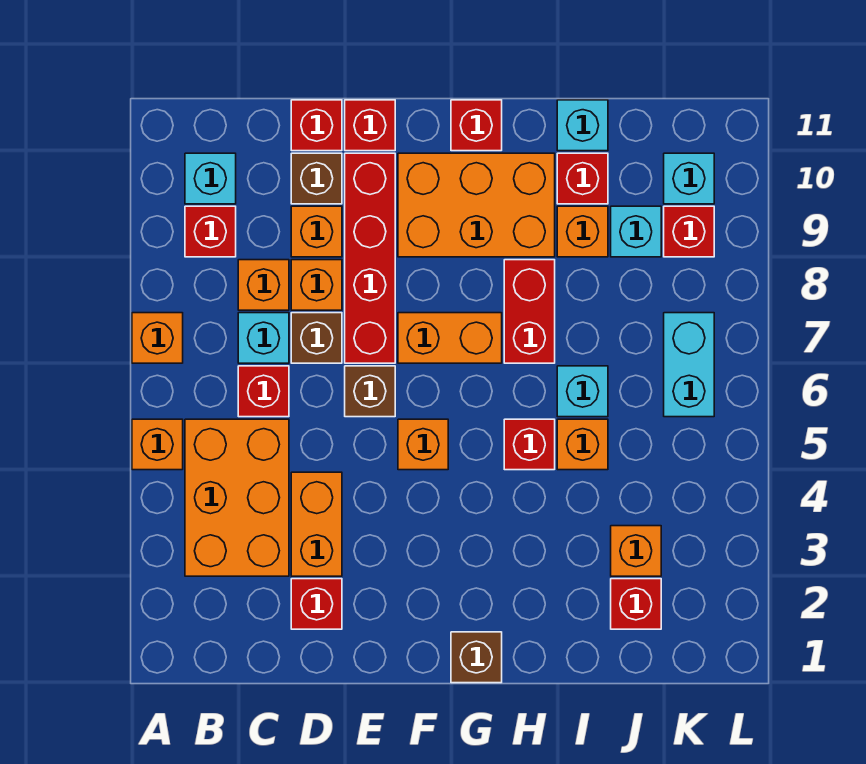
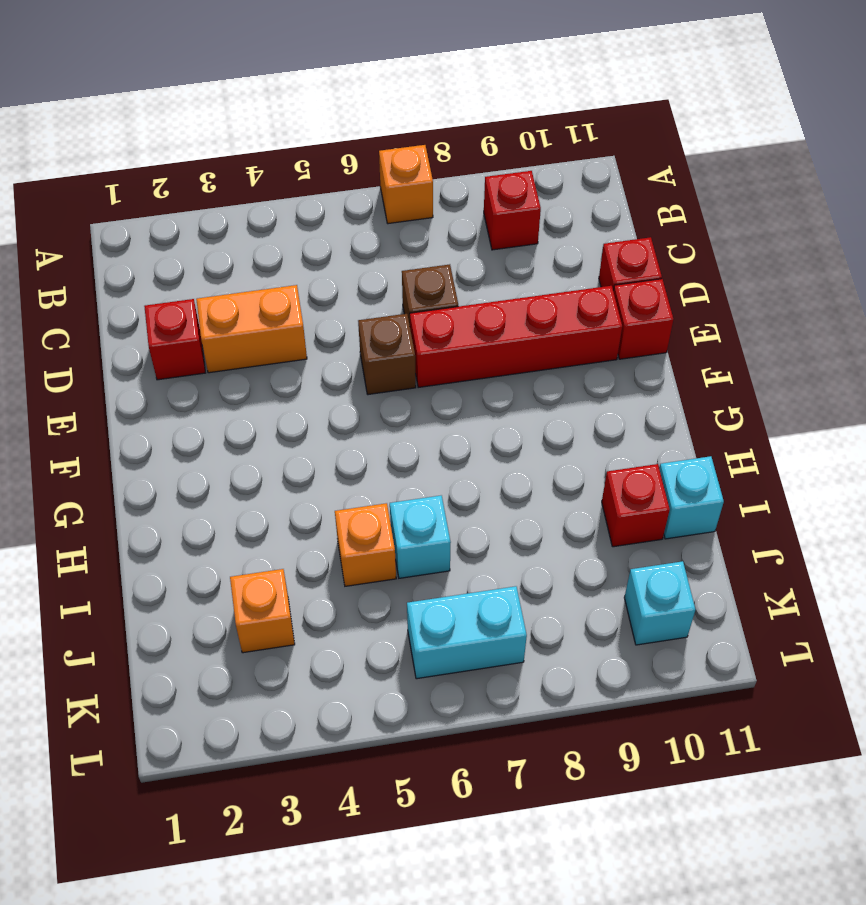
none -> orange brick A5 level 1
none -> orange brick B3:C5 level 1
none -> cyan brick B10 level 1
none -> red brick C6 level 1

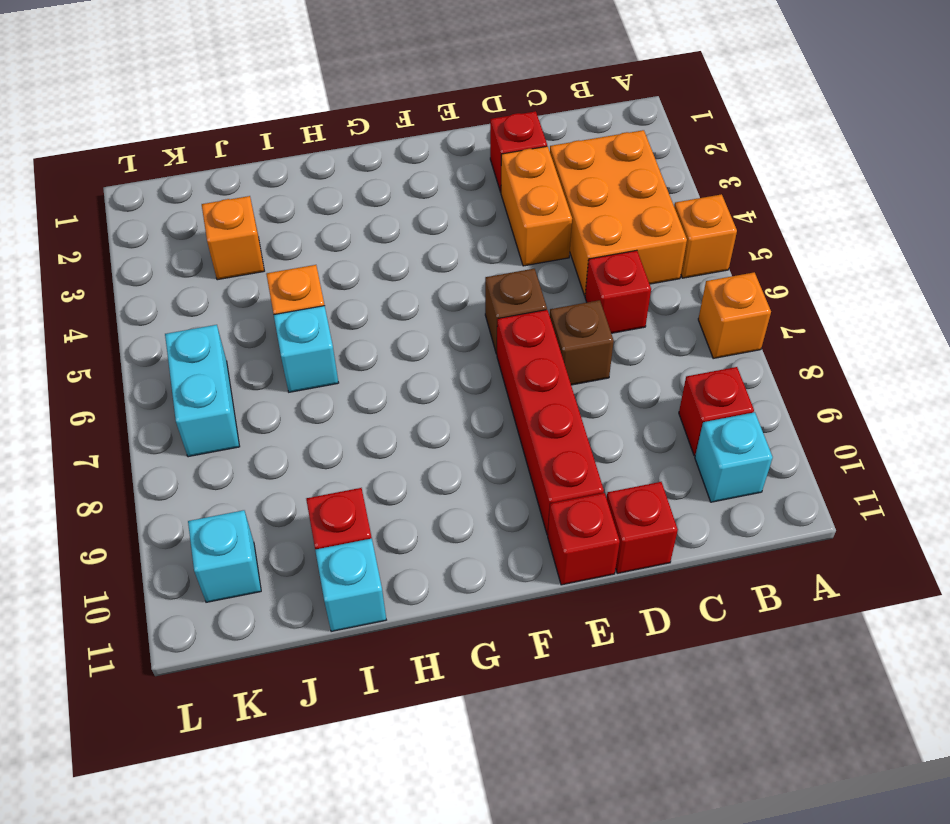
none -> cyan brick C7 level 1
none -> orange brick C8 level 1
none -> orange brick D8 level 1
none -> orange brick D9 level 1

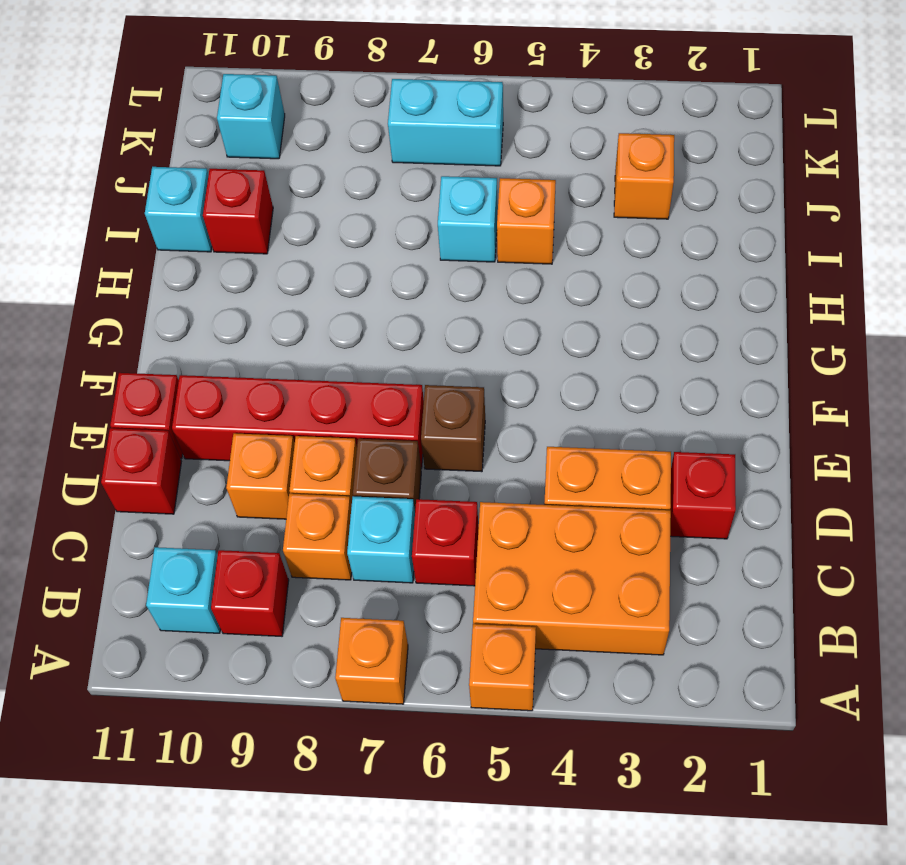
none -> brown brick D10 level 1
none -> orange brick F5 level 1
none -> orange brick F7:G7 level 1
none -> orange brick F9:H10 level 1

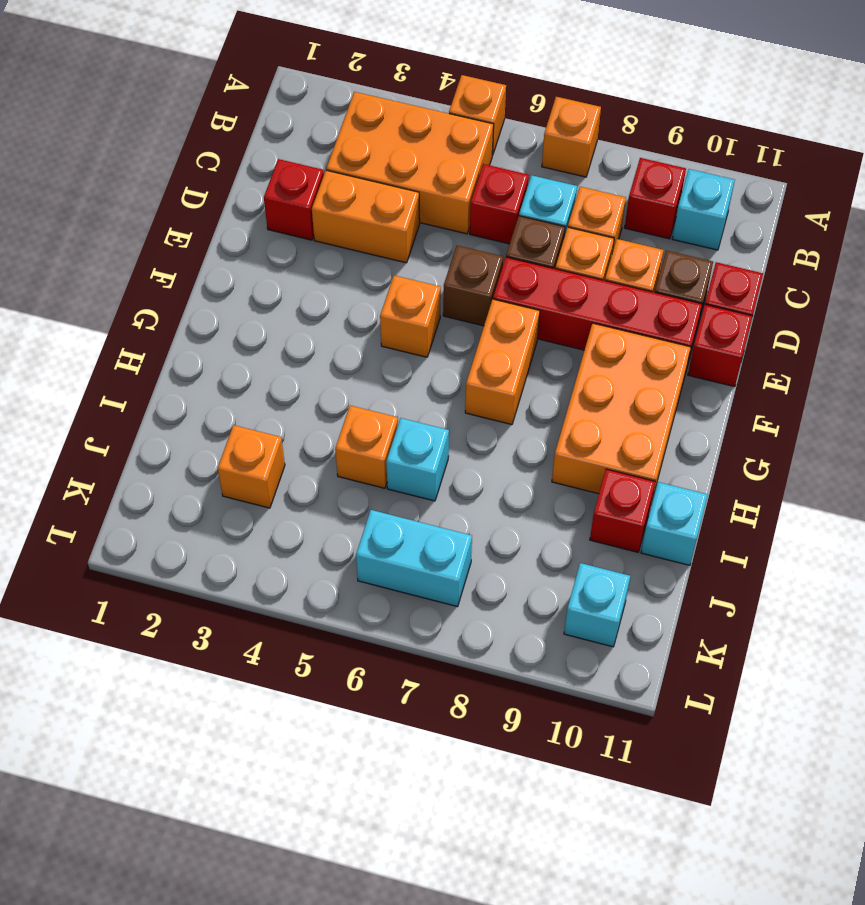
none -> brown brick G1 level 1
none -> red brick G11 level 1
none -> red brick H5 level 1
none -> red brick H7:H8 level 1

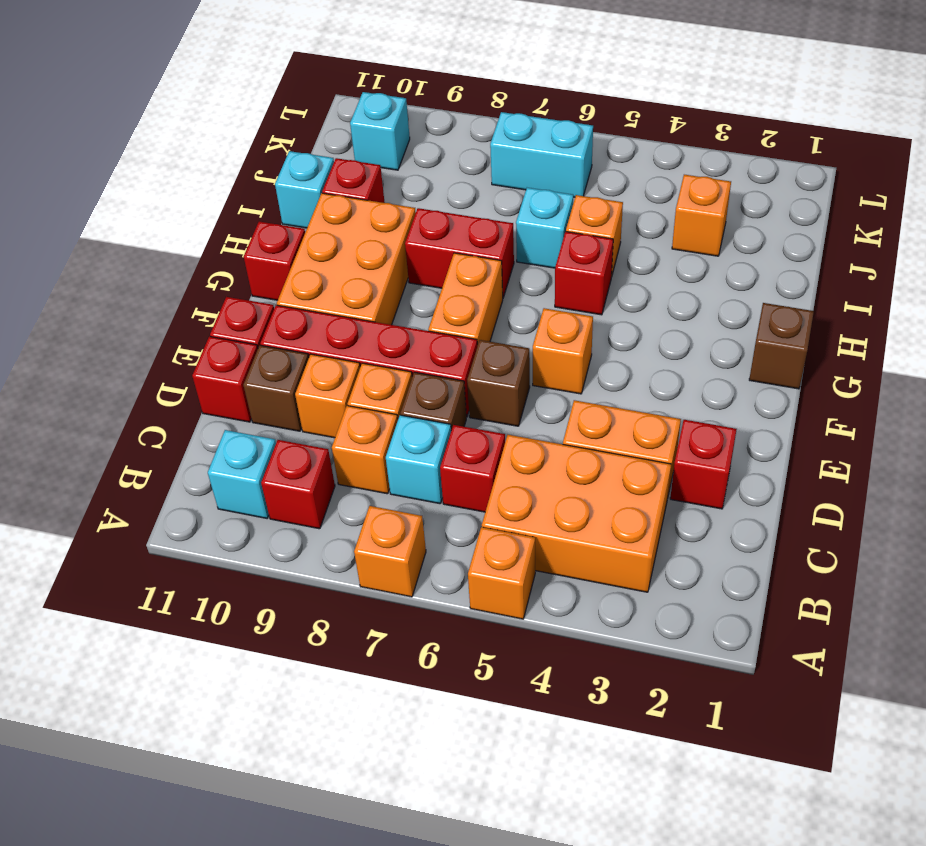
none -> orange brick I9 level 1
none -> red brick J2 level 1
none -> cyan brick J9 level 1
none -> red brick K9 level 1

